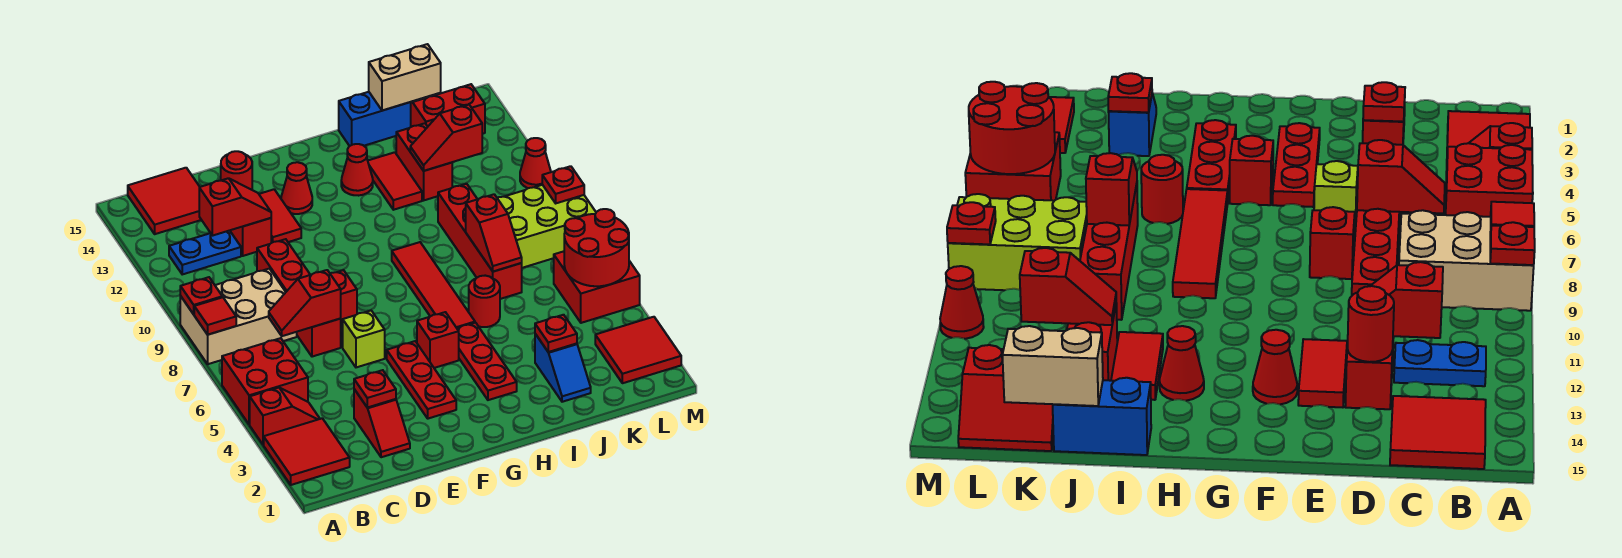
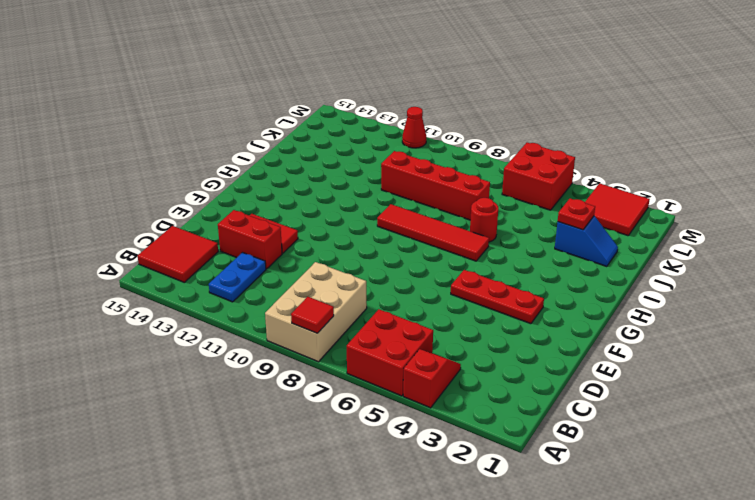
none -> red tile A2:B3 level 1
none -> red slope D2:D3 level 1 top 3
none -> red brick D7:D10 level 1
none -> lime brick E6 level 1

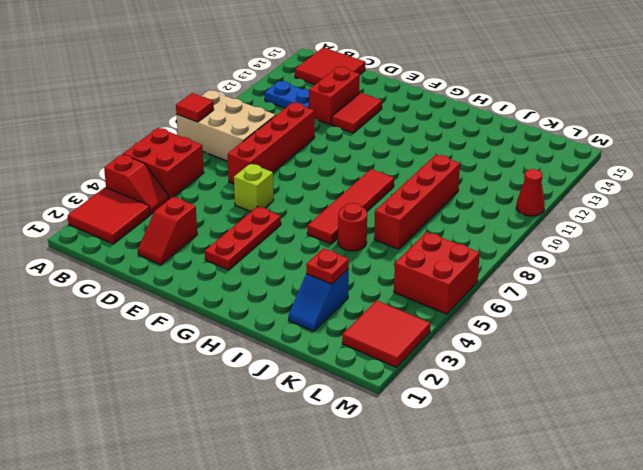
none -> red brick E8 level 1
none -> red cone F13 level 1
none -> red brick G5 level 1
none -> red plate H3:H5 level 1

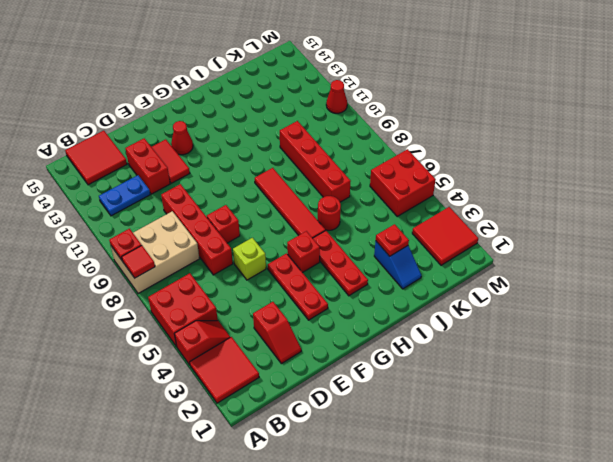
none -> red cone H13 level 1
none -> red tile I12:I13 level 1
none -> blue brick I15:J15 level 1
none -> red brick J12:J13 level 1

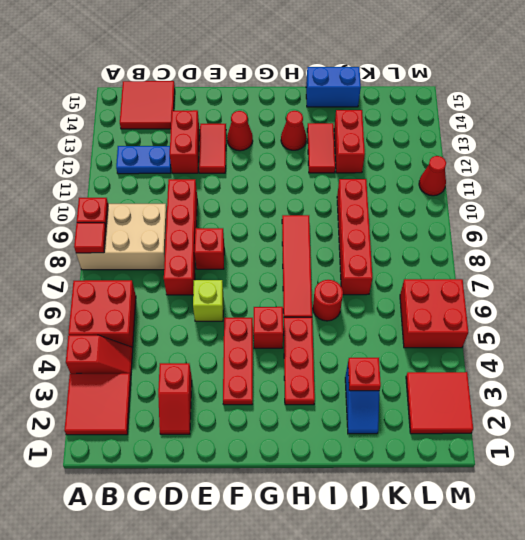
none -> lime brick K8:M9 level 1
none -> red slope K14:L15 level 1 top 14
none -> red slope C7:D7 level 2 top D
none -> red slope C12:D12 level 2 top C

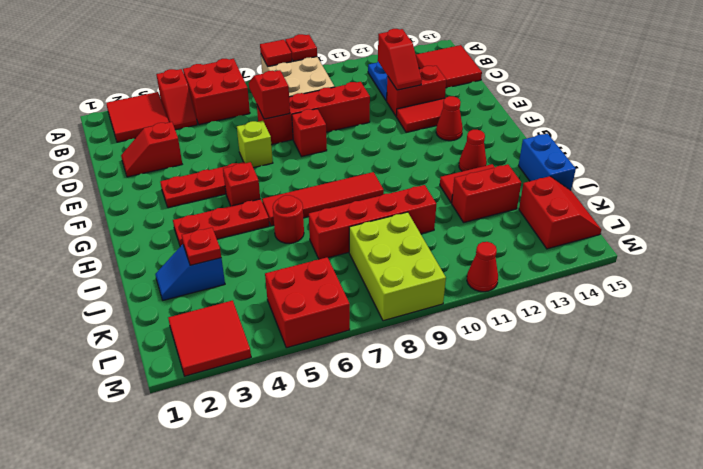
none -> red plate D3 level 2
none -> red round brick D13 level 2
none -> red slope J7:J8 level 2 top 8
none -> red slope J12:K12 level 2 top K

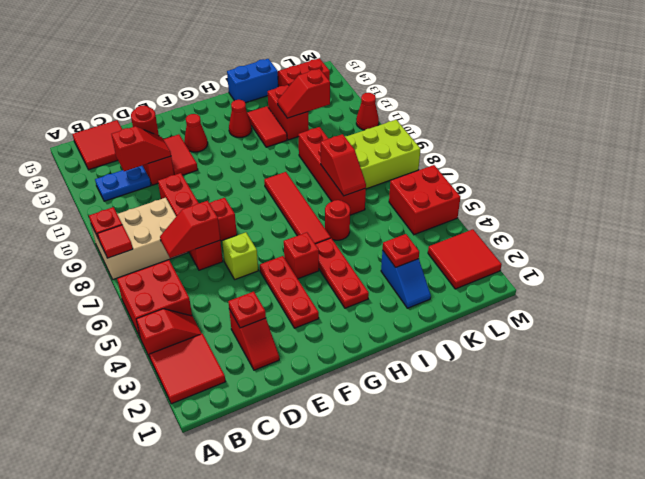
none -> tan brick J15:K15 level 2
none -> red round brick L5:M6 level 2
none -> red plate M9 level 2

